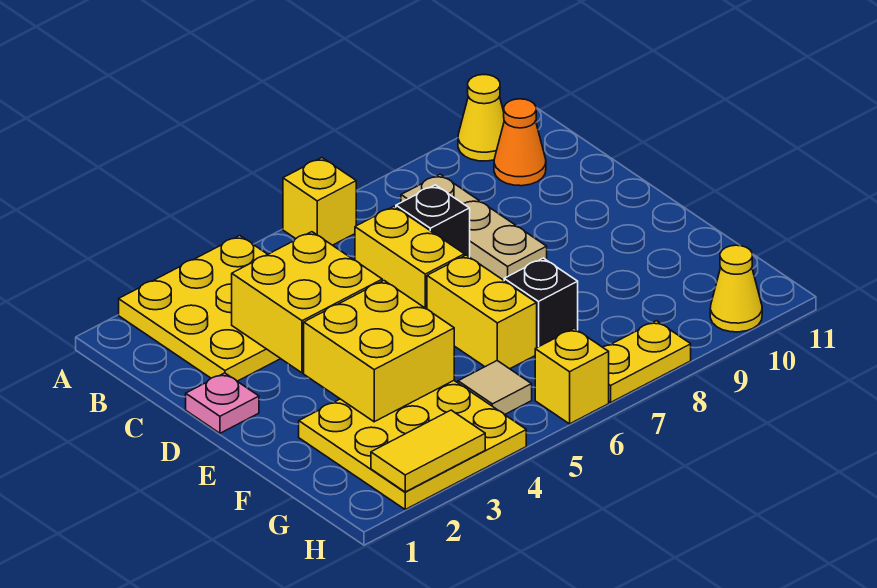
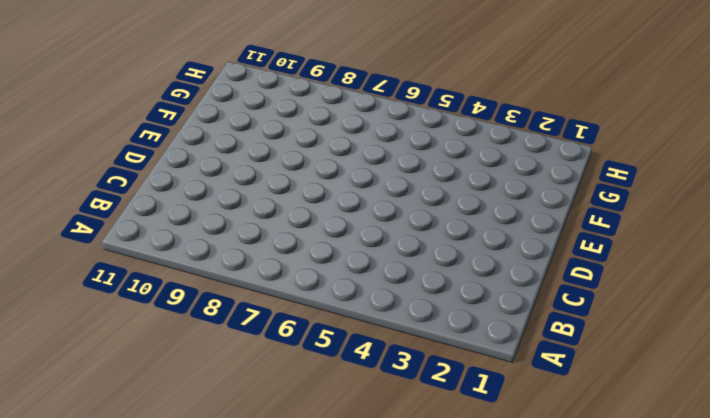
none -> yellow plate A2:C4 level 1
none -> yellow brick A6 level 1
none -> yellow cone A10 level 1

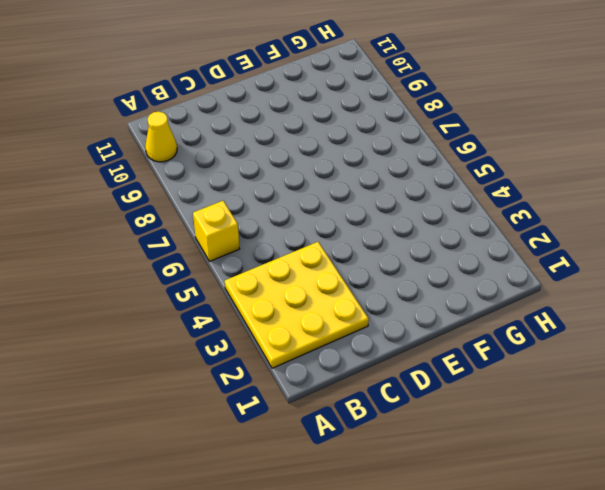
none -> tan plate B8:D8 level 1
none -> orange cone B10 level 1
none -> yellow brick C6:D6 level 1

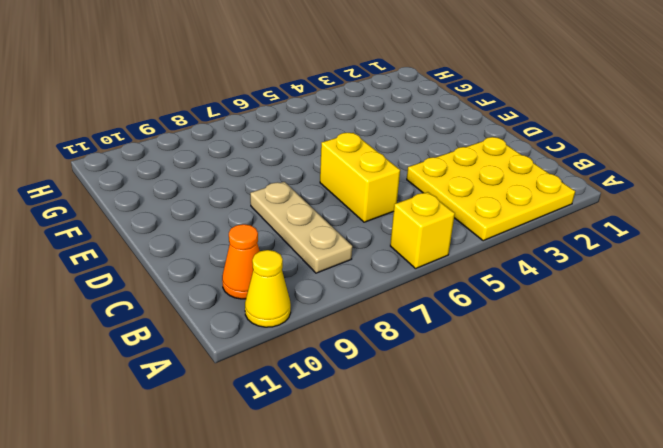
none -> black brick C7 level 1
none -> pink plate D1 level 1
none -> yellow brick E6:F6 level 1

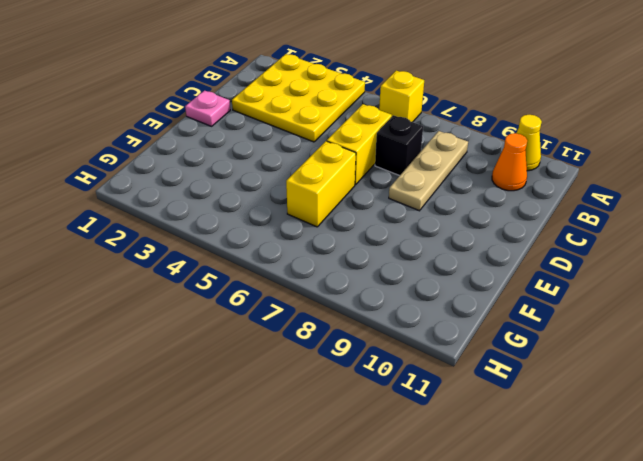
none -> yellow plate F2:H4 level 1
none -> black brick F7 level 1
none -> tan tile G5 level 1

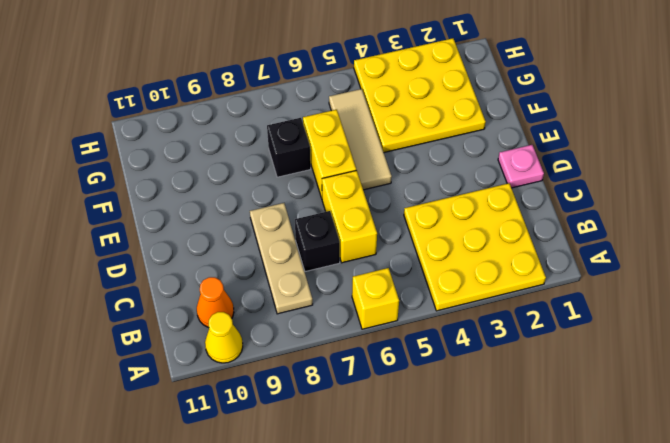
tan tile E5:G5 level 1 -> tan tile G5 level 1
none -> yellow brick H6 level 1
none -> yellow plate H7:H8 level 1
none -> yellow cone H10 level 1

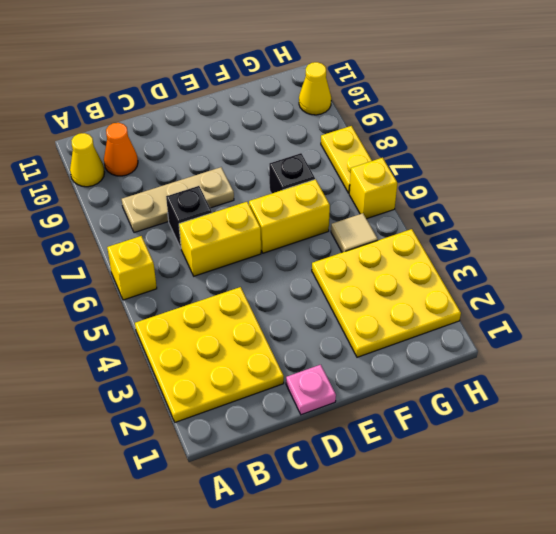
none -> yellow brick C3:D4 level 2
none -> yellow brick E3:F4 level 2
none -> yellow tile H2:H3 level 2

